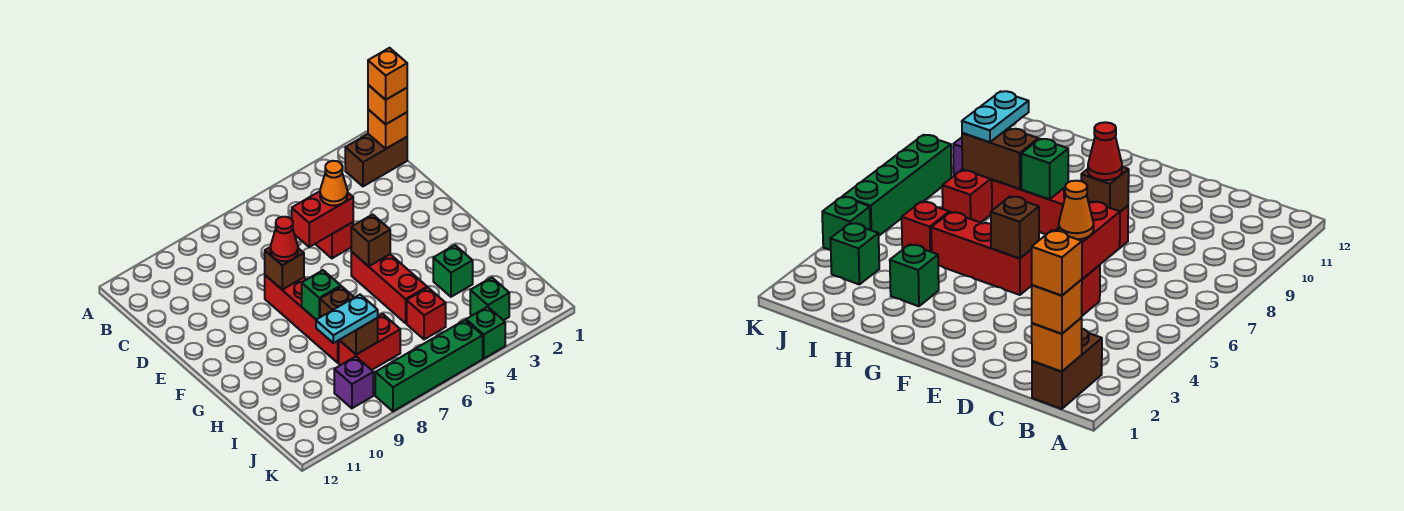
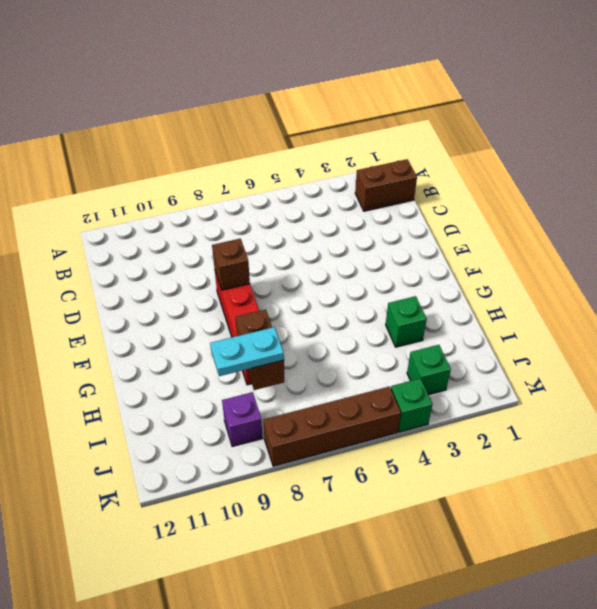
brown brick K5:K8 level 1 -> green brick K5:K8 level 1
none -> red brick D5 level 1
none -> red brick F5:H5 level 1
none -> red brick I5 level 1

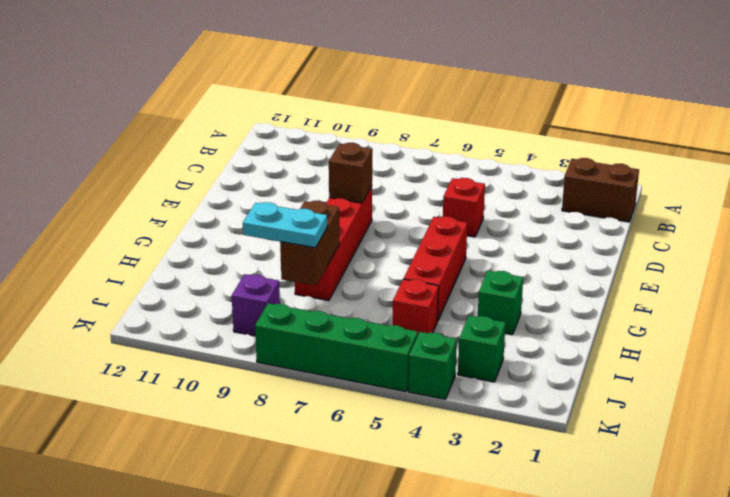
none -> red brick I7:I8 level 1
none -> orange brick B1 level 2
none -> red brick D5:D6 level 2

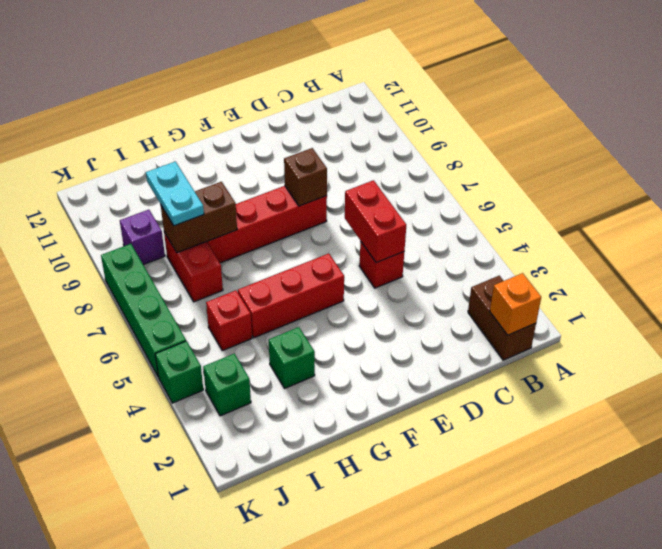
none -> brown brick F5 level 2
none -> green brick G8 level 2
none -> orange brick B1 level 3

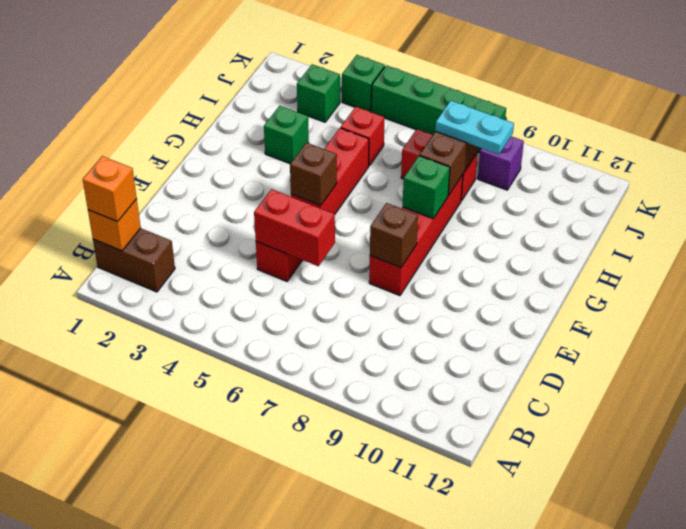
none -> orange cone D5 level 3
none -> red cone E8 level 3
none -> orange brick B1 level 4

